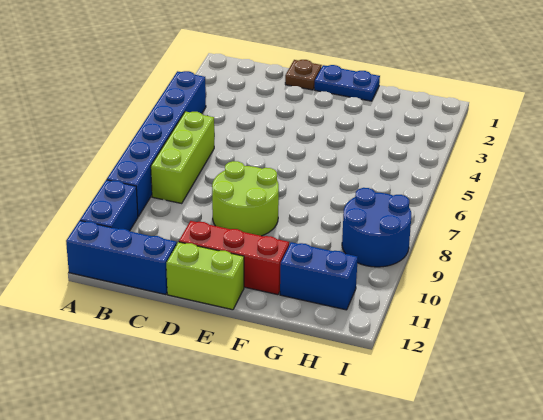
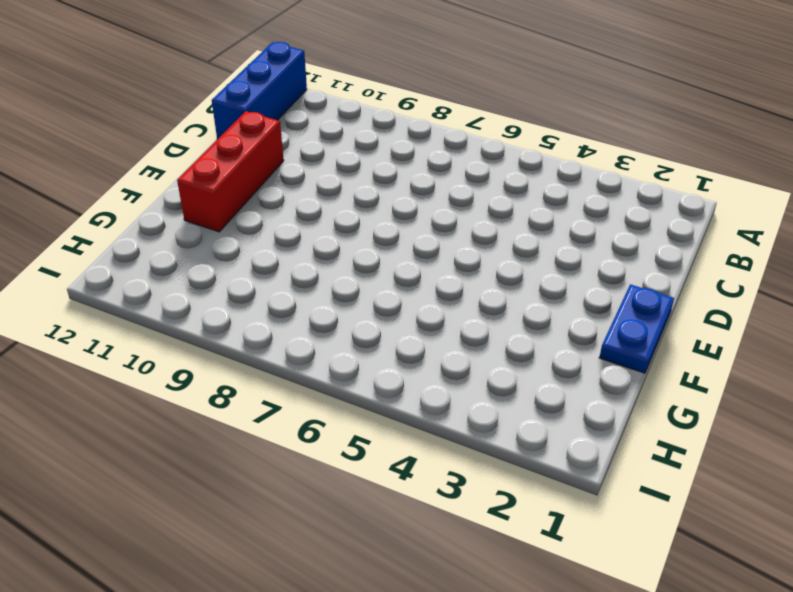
none -> blue brick A4:A9 level 1
none -> blue brick A10:A11 level 1

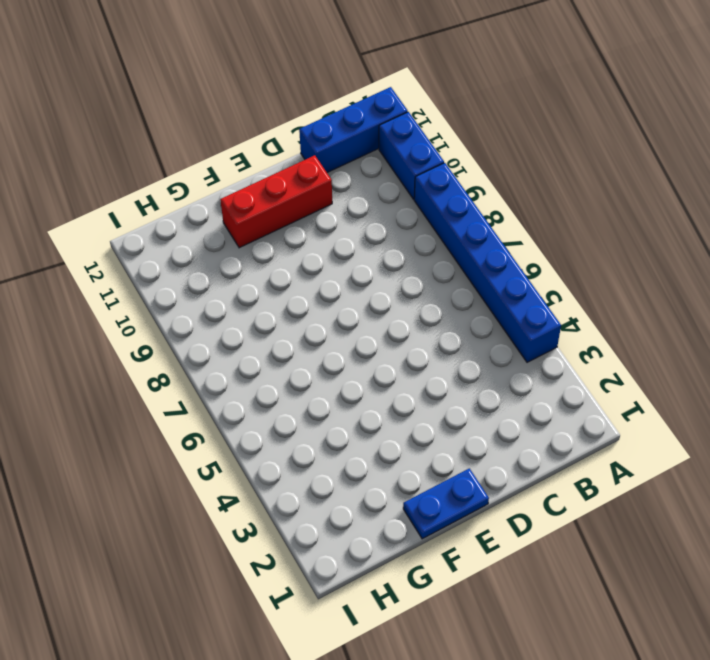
none -> lime brick B6:B8 level 1
none -> brown plate D1 level 1

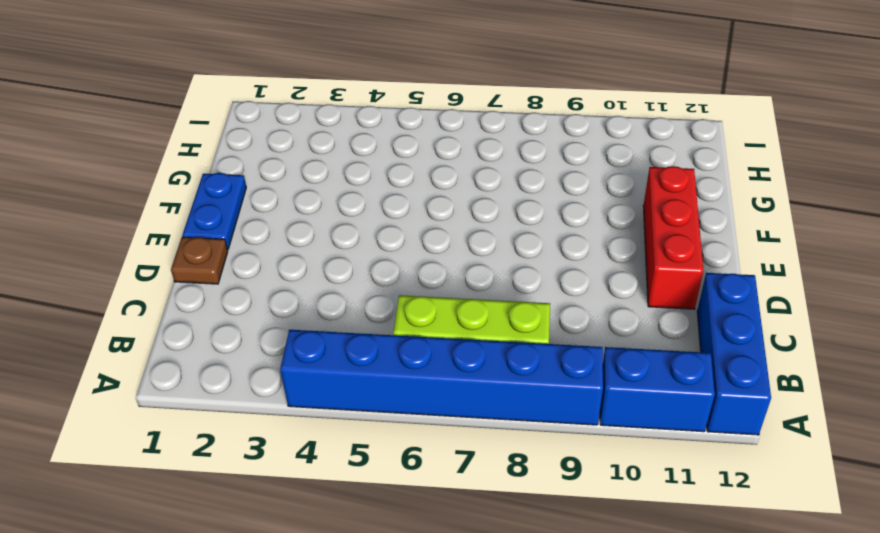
none -> lime round brick D8:E9 level 1
none -> lime brick D12:E12 level 1

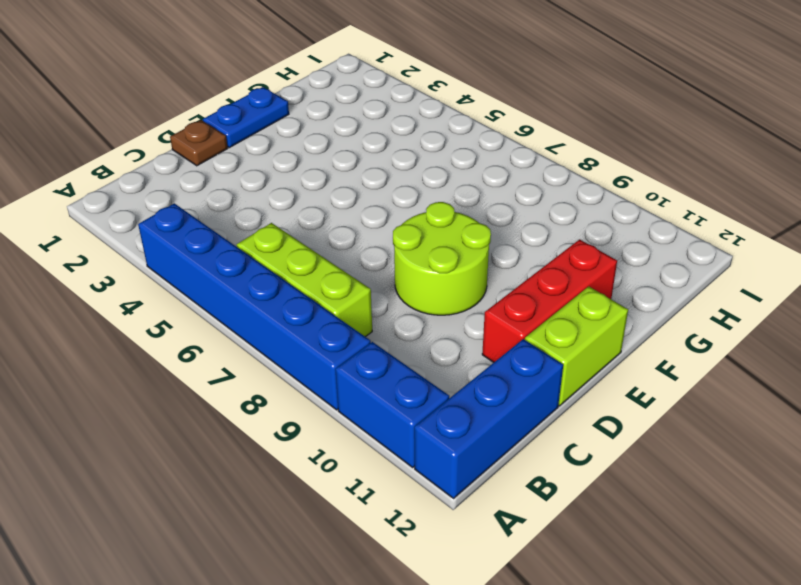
none -> blue brick G11:H11 level 1
none -> blue round brick H8:I9 level 1

